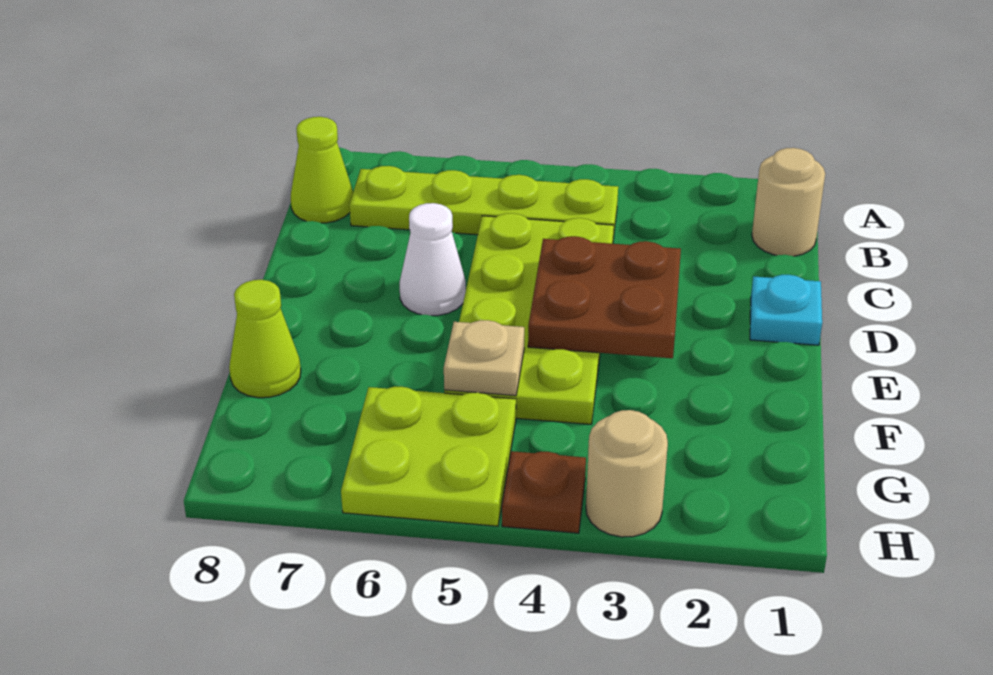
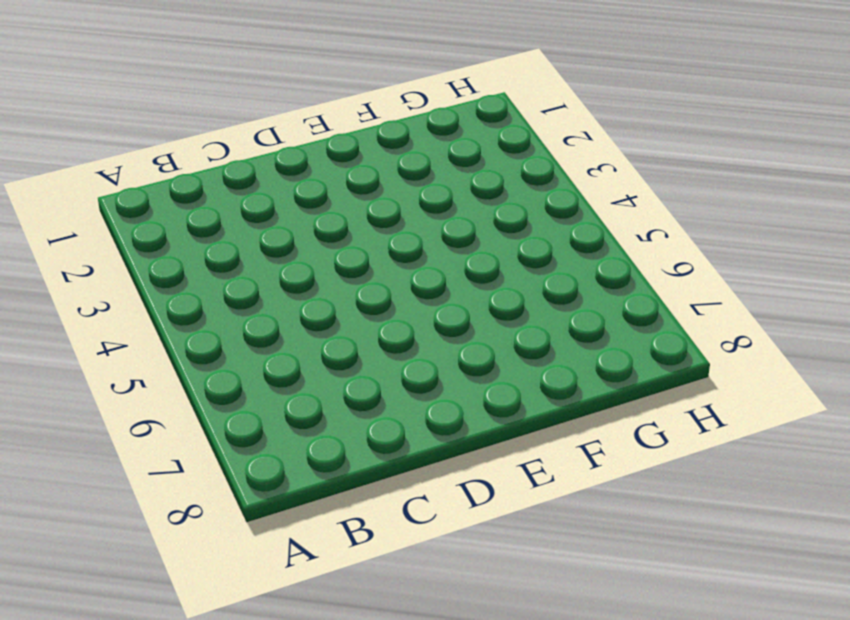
none -> tan round brick B1 level 1
none -> lime plate B4:B7 level 1
none -> lime cone B8 level 1

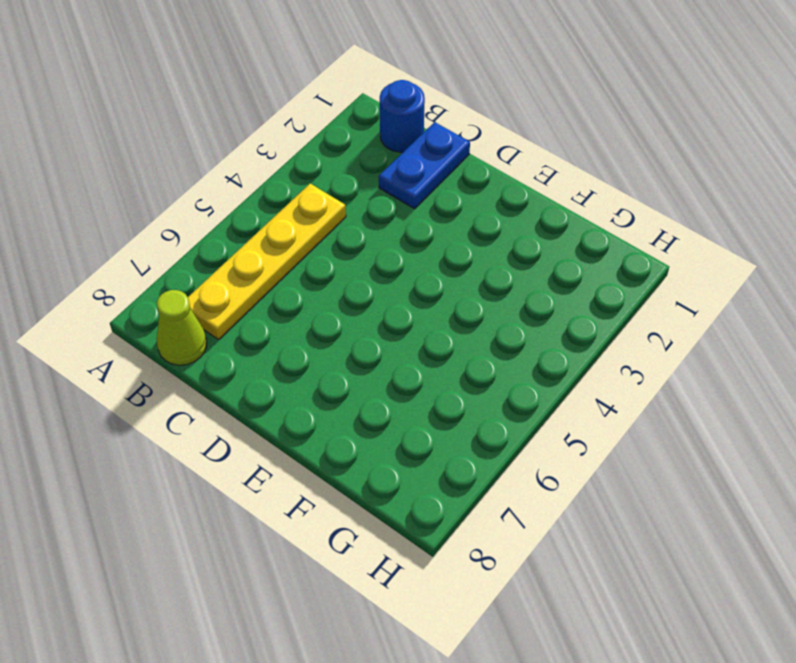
blue round brick B1 level 1 -> tan round brick B1 level 1
yellow plate B4:B7 level 1 -> lime plate B4:B7 level 1
blue plate C1:C2 level 1 -> none
none -> lime plate C4:F5 level 1
none -> cyan plate D1 level 1
none -> white cone D6 level 1

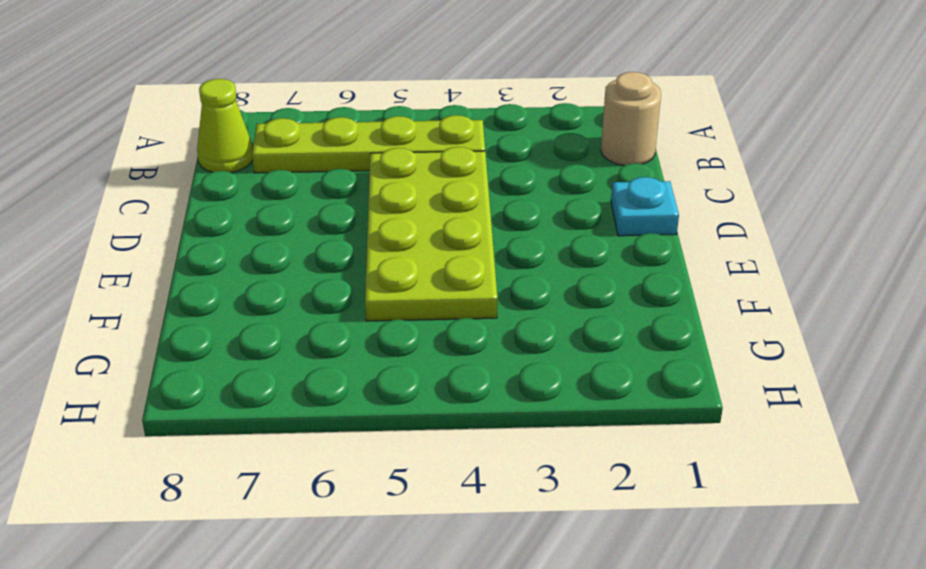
none -> white cone D6 level 1
none -> lime cone F8 level 1
none -> lime plate G5:H6 level 1

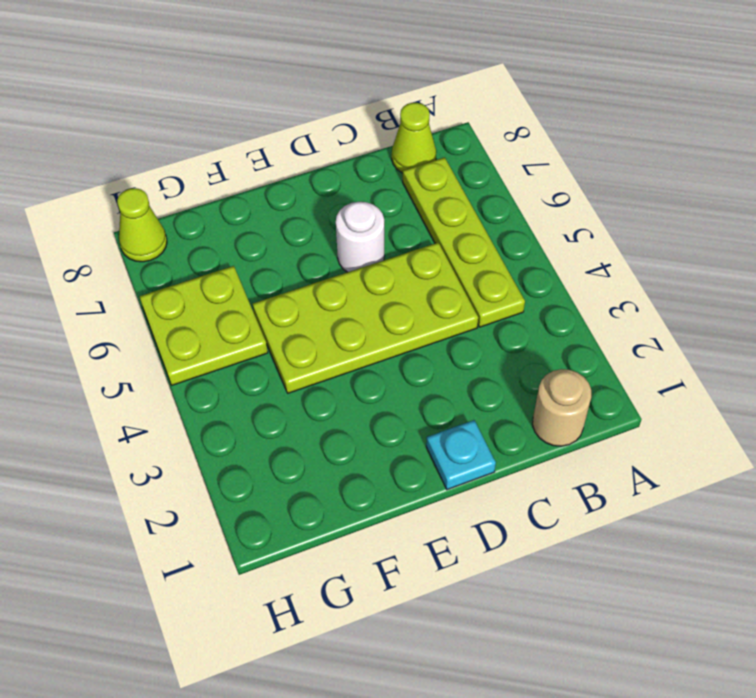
white round brick D6 level 1 -> white cone D6 level 1
lime cone H8 level 1 -> lime cone F8 level 1
none -> tan round brick H3 level 1
none -> brown plate H4 level 1
none -> brown plate D3:E4 level 2

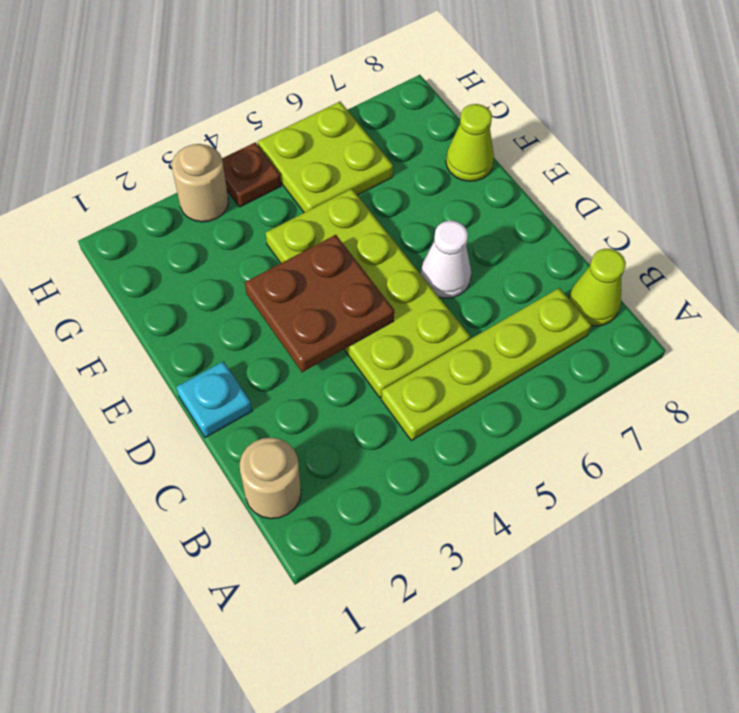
none -> tan plate F5 level 2

